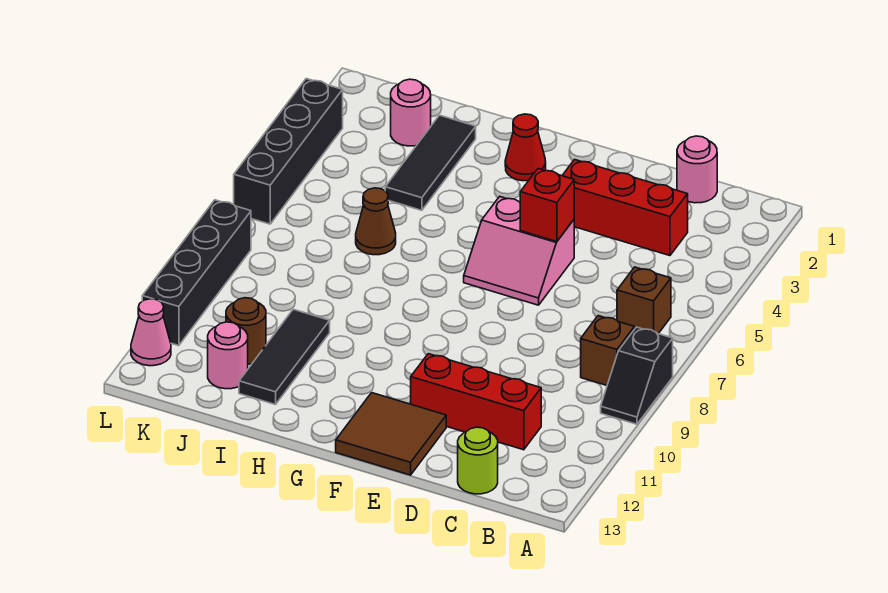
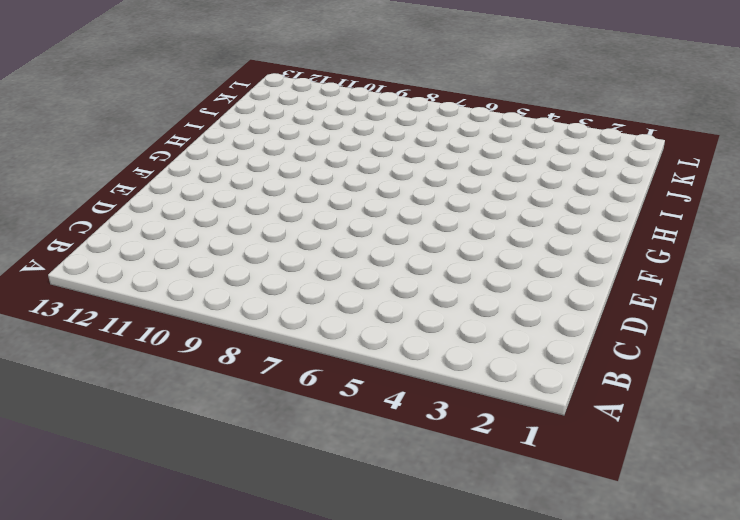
none -> black slope A8:A9 level 1 top 8
none -> brown brick B6 level 1
none -> brown brick B8 level 1

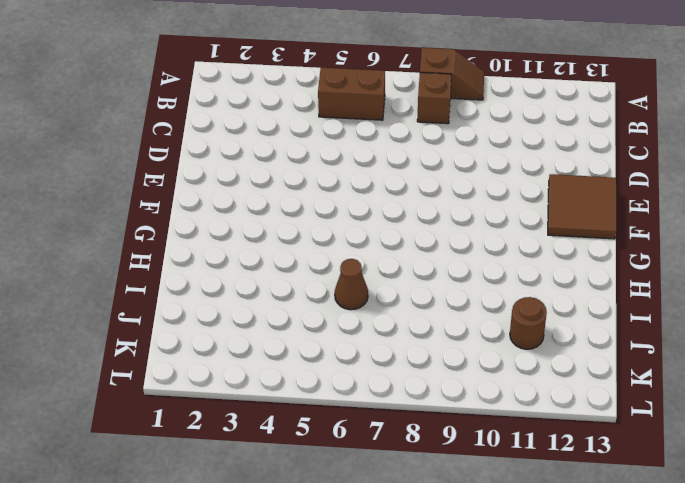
brown slope A8:A9 level 1 top 8 -> black slope A8:A9 level 1 top 8
brown brick B5:B6 level 1 -> brown brick B6 level 1
none -> pink round brick C1 level 1
none -> red brick C3:E3 level 1
none -> red brick C11:E11 level 1

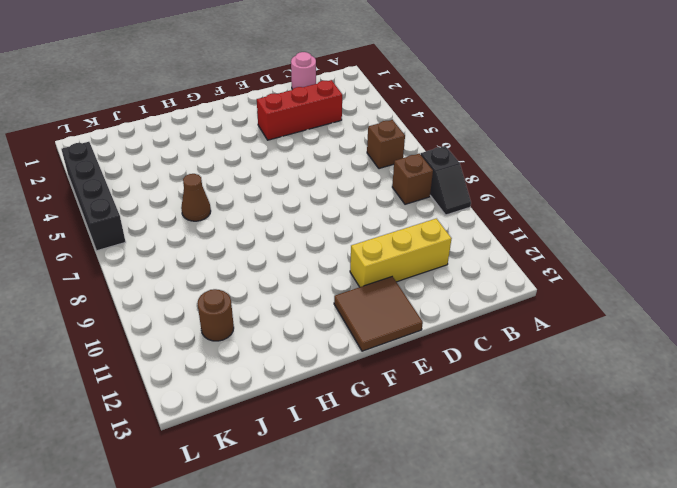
yellow brick C11:E11 level 1 -> red brick C11:E11 level 1
none -> lime round brick C13 level 1
none -> pink slope E5:F6 level 1 top 5
none -> red cone G2 level 1

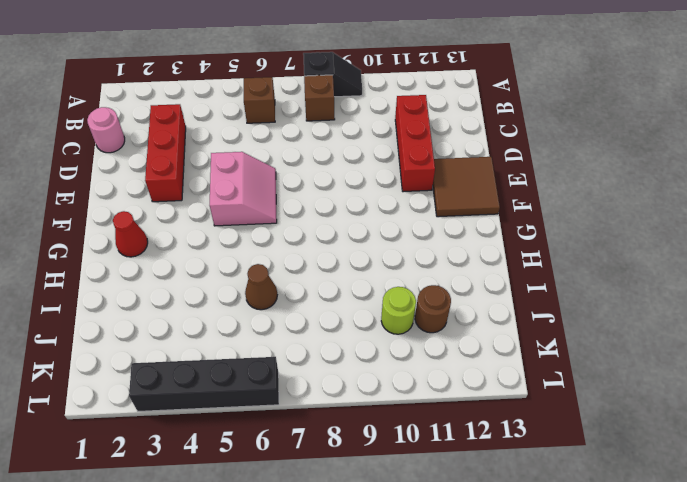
lime round brick J10 level 1 -> lime round brick C13 level 1
none -> black tile I2:I4 level 1
none -> black tile I10:I12 level 1
none -> pink round brick J2 level 1

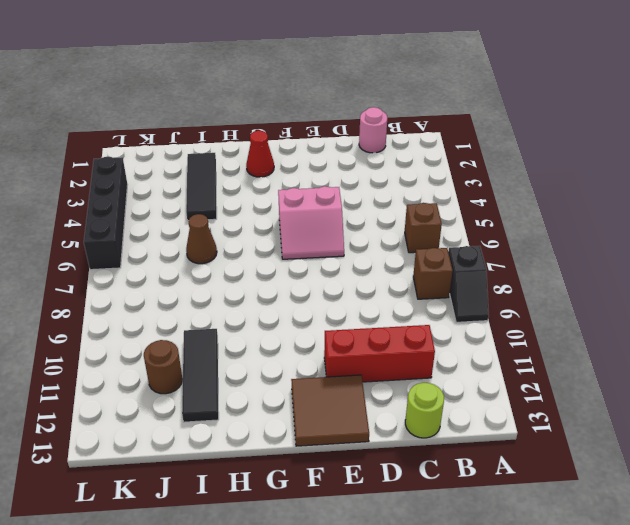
none -> red brick C3:E3 level 1
none -> pink round brick J2 level 1
none -> pink round brick J12 level 1

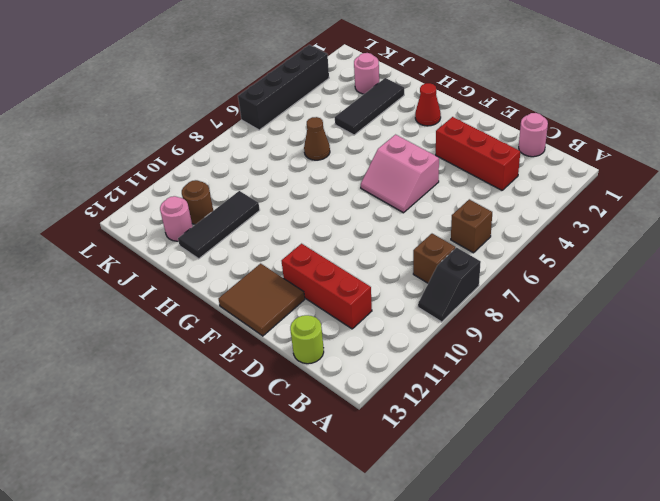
none -> black brick L8:L11 level 1
none -> pink cone L12 level 1
none -> red brick E5 level 2

